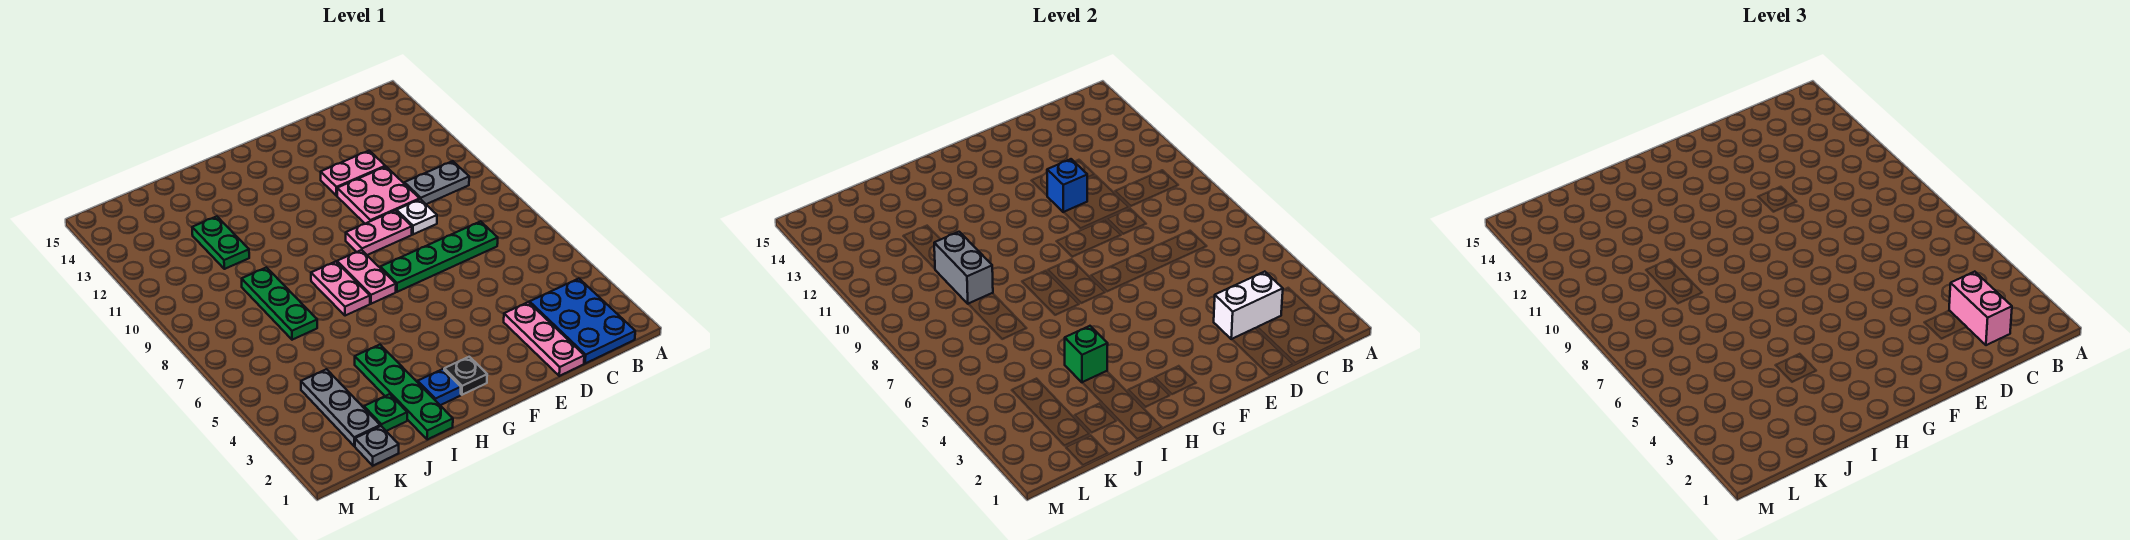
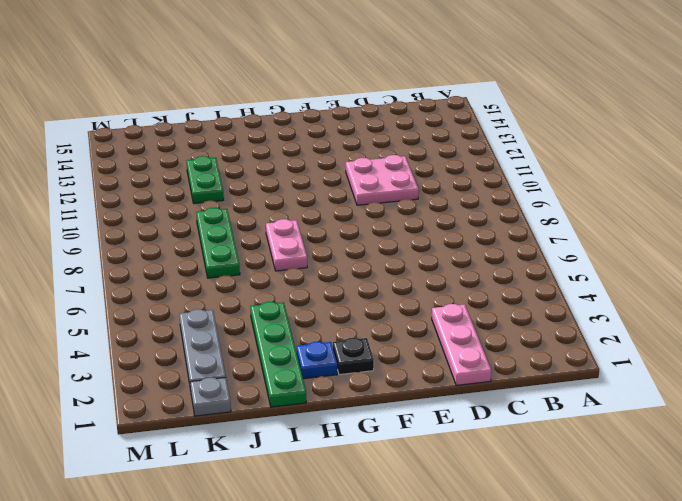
none -> blue plate B1:C3 level 1
none -> grey plate B10:C10 level 1
none -> green plate C7:F7 level 1

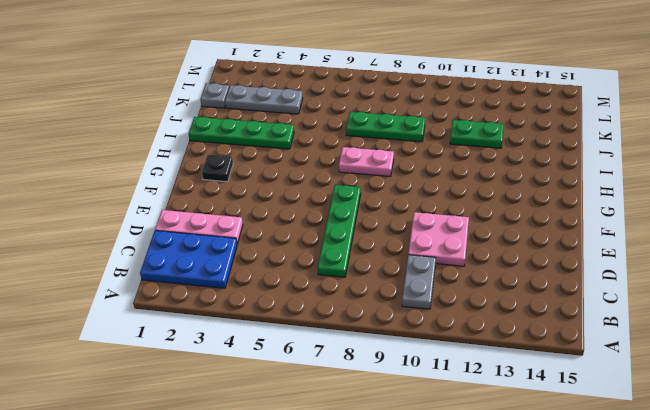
none -> white plate D9 level 1
none -> pink plate D12:E12 level 1
none -> pink plate E9:F9 level 1

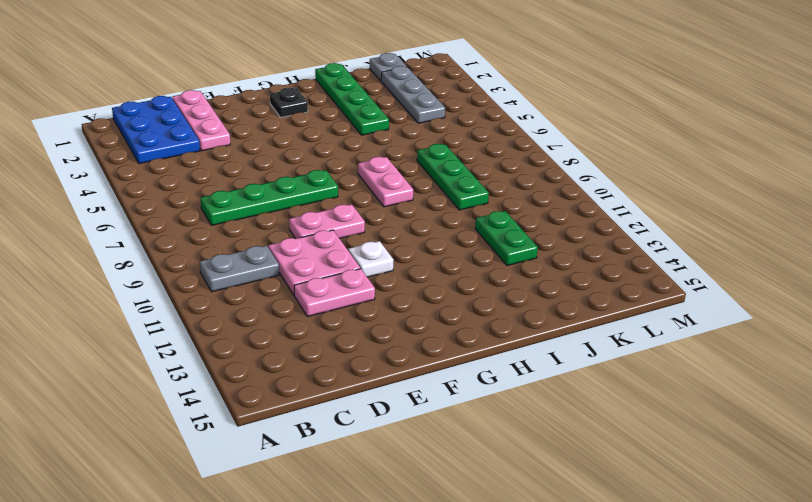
white plate F11 level 1 -> white plate D9 level 1
none -> pink plate G7:G8 level 1
none -> blue plate H2 level 1
none -> green plate J2 level 1

